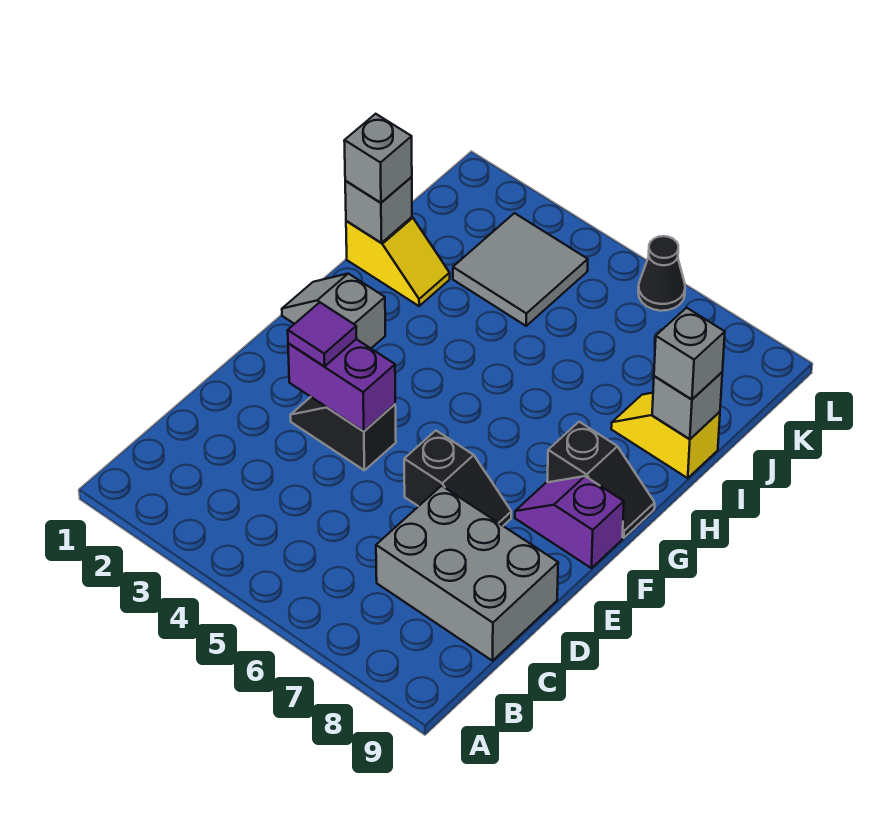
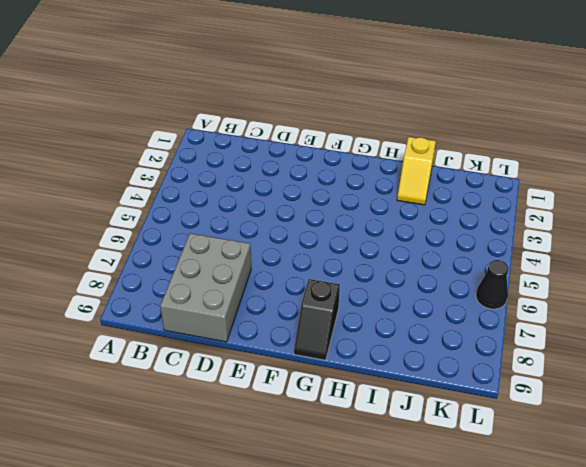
none -> black slope E3:E4 level 1 top 4
none -> black slope E6:E7 level 1 top 6
none -> purple slope F8:F9 level 1 top 9

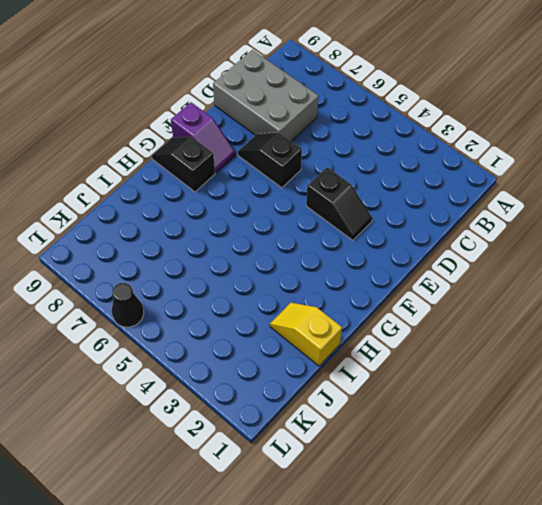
none -> grey slope G1:G2 level 1 top 2
none -> yellow slope I8:I9 level 1 top 9
none -> grey tile J3:K4 level 1

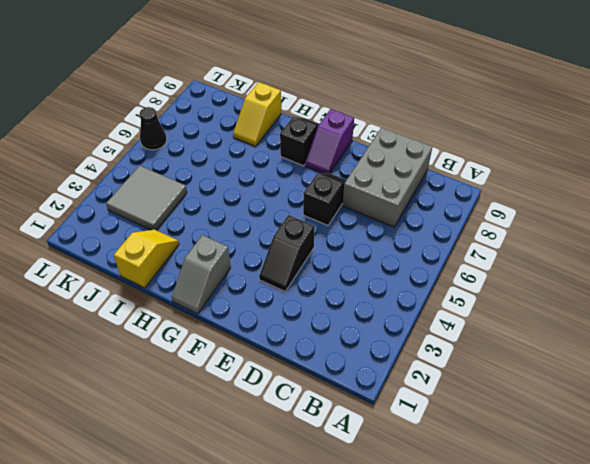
none -> purple brick E3:E4 level 2
none -> grey brick I1 level 2
none -> grey brick I9 level 2

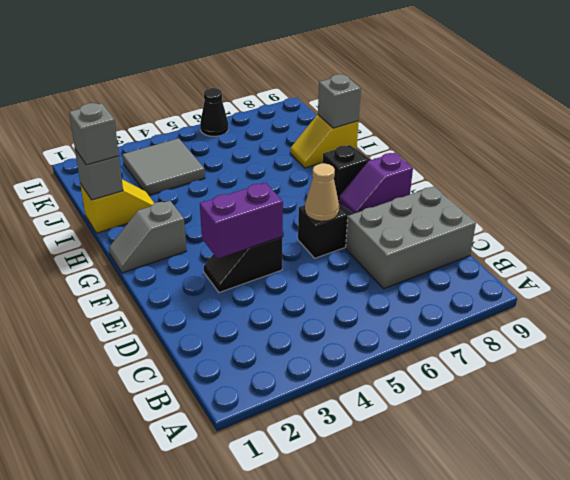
tan cone E6 level 2 -> none
none -> purple tile E3 level 3
none -> grey brick I9 level 3

